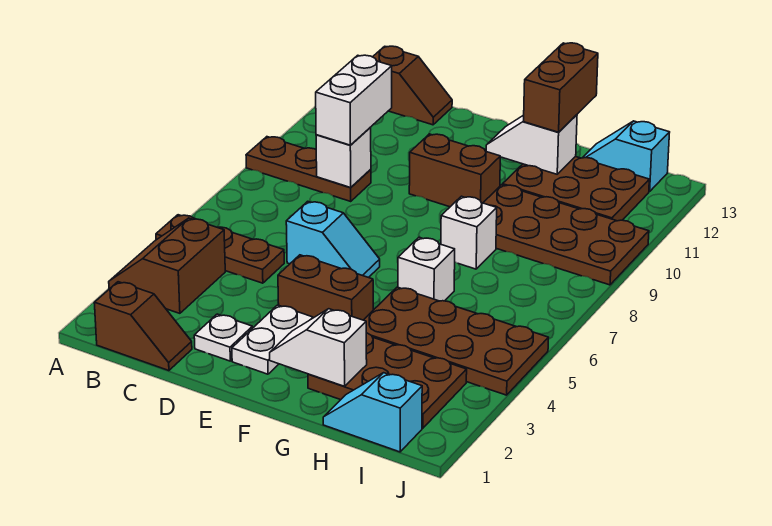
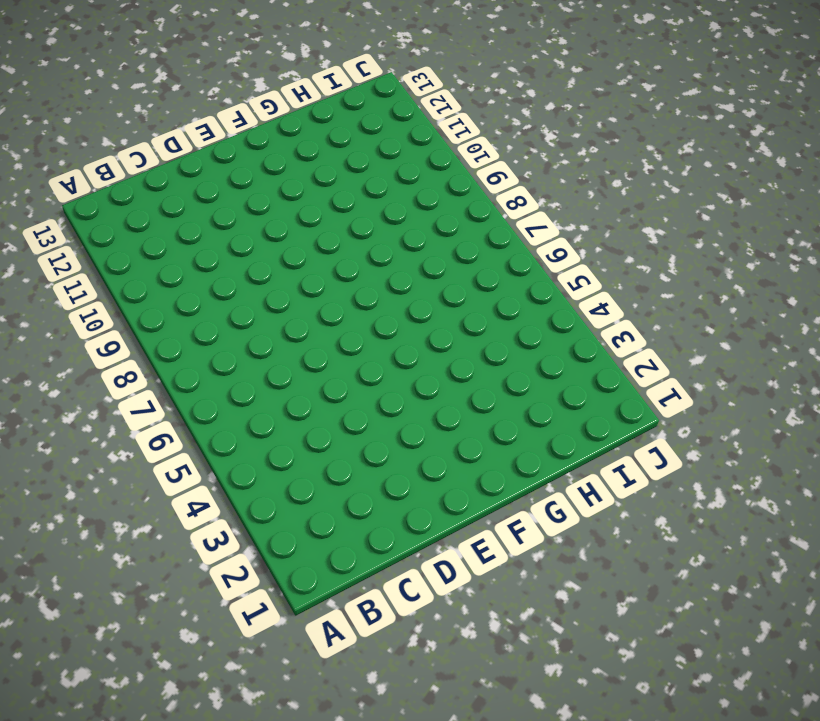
none -> brown slope A3:B4 level 1 top B
none -> brown plate A5:C5 level 1
none -> brown plate A9:C9 level 1

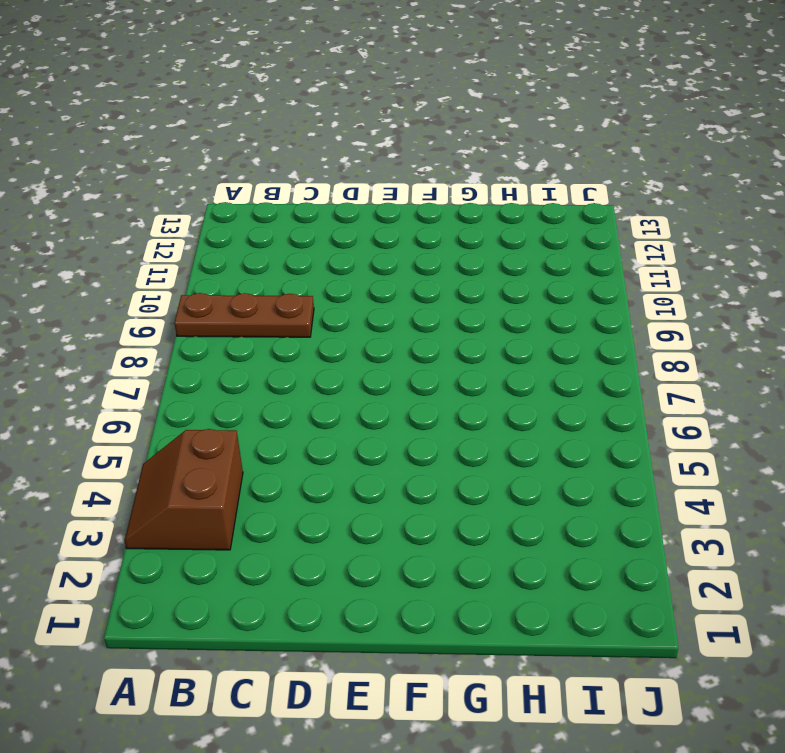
none -> brown plate A5:C5 level 1
none -> brown slope B1:C1 level 1 top B
none -> brown slope B13:C13 level 1 top B

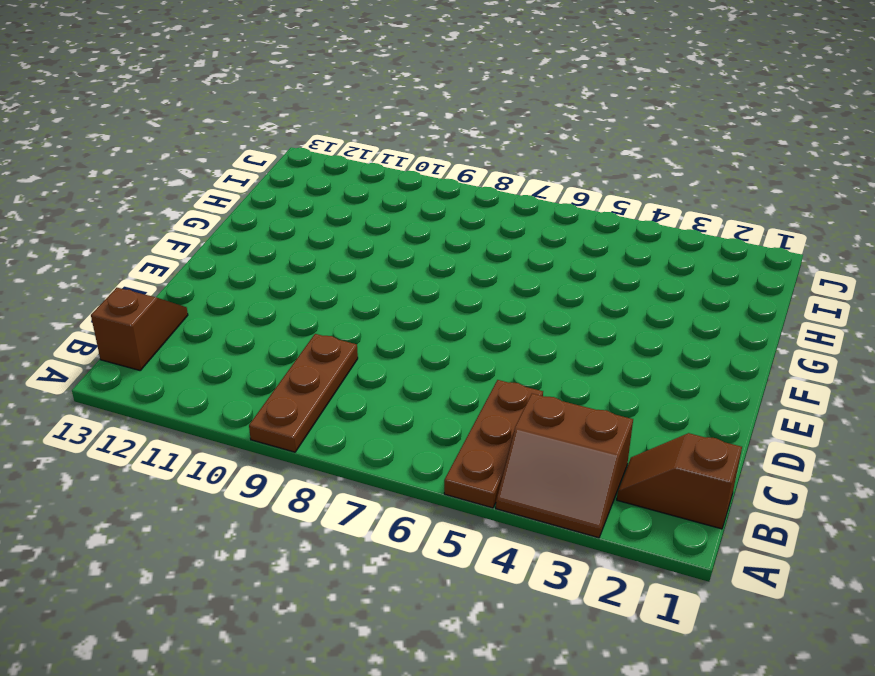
brown slope B1:B2 level 1 top 1 -> brown slope B1:C1 level 1 top B
none -> white plate D2 level 1
none -> cyan slope D6:E6 level 1 top D
none -> white plate E2:E3 level 1

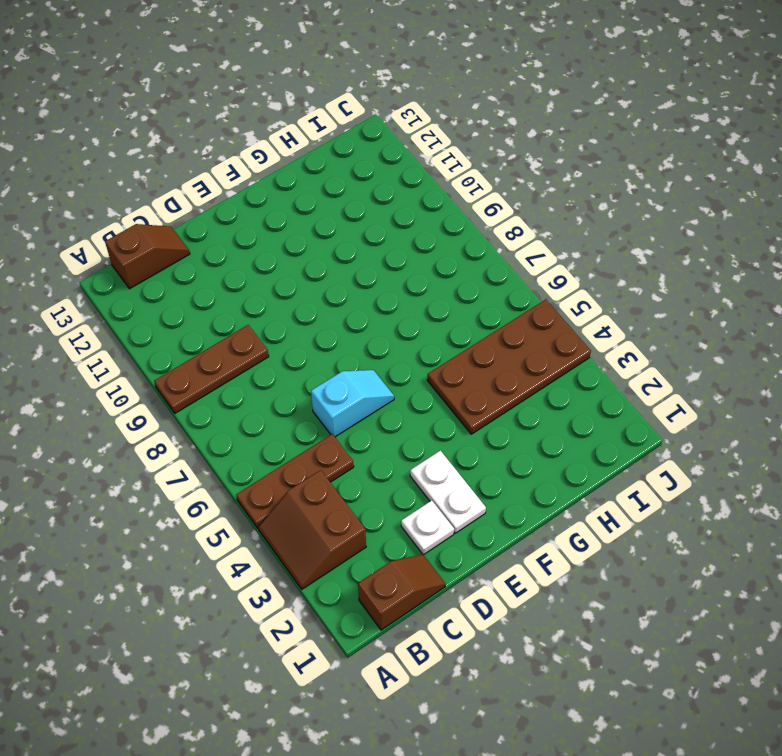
none -> brown brick E4:F4 level 1
none -> brown brick E10:F10 level 1
none -> brown plate G2:I3 level 1

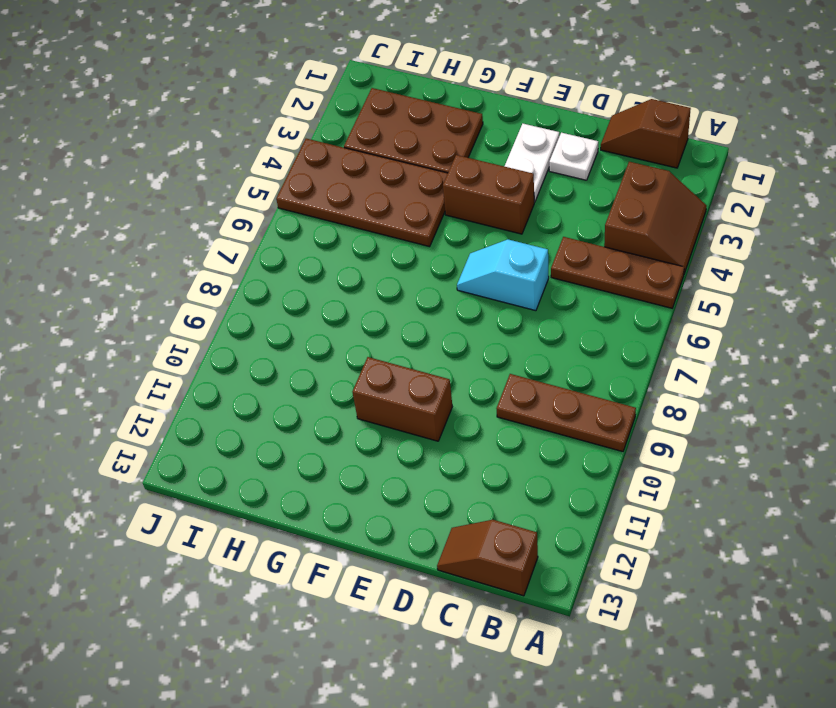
none -> white brick G6 level 1
none -> white brick G8 level 1
none -> brown plate G9:J10 level 1

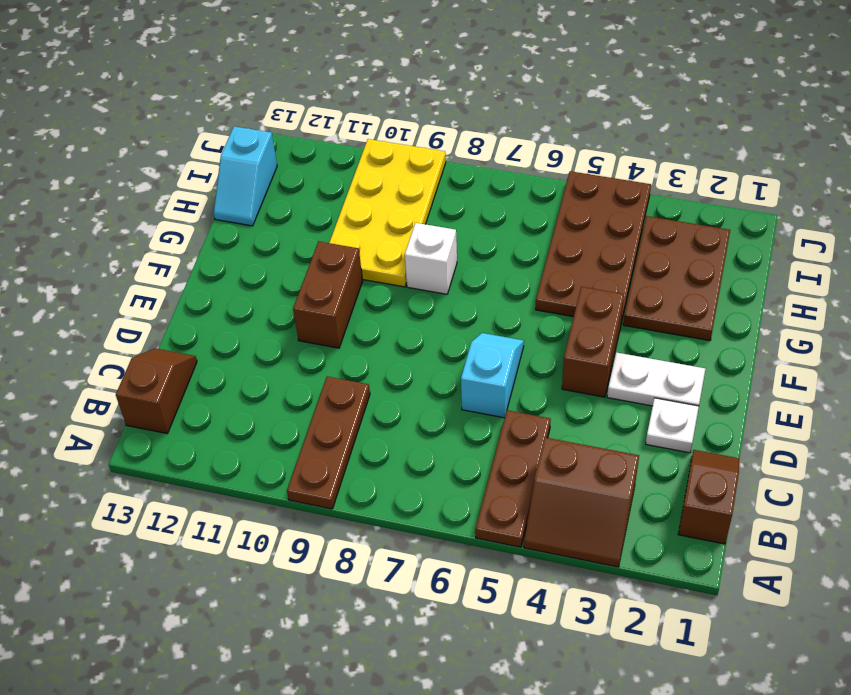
yellow plate G9:J10 level 1 -> brown plate G9:J10 level 1
none -> white brick G6 level 1
none -> brown plate G11:I12 level 1
none -> cyan slope H1:I1 level 1 top I

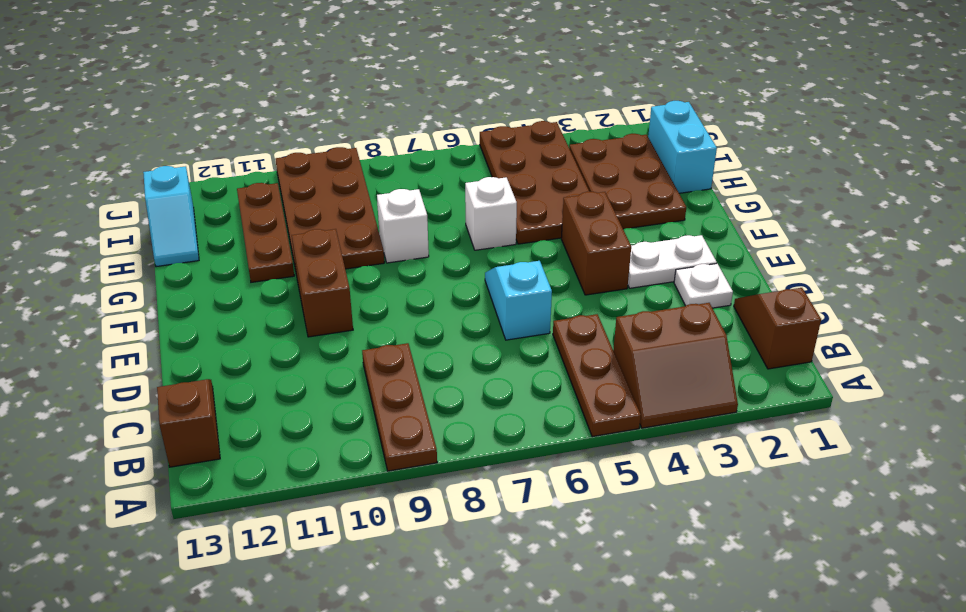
brown plate G11:I11 level 1 -> brown plate G11:I12 level 1
cyan brick H1:I1 level 1 -> cyan slope H1:I1 level 1 top I
none -> white brick C9 level 2
none -> white slope F2:G2 level 2 top G
none -> white slope F12:G12 level 2 top G

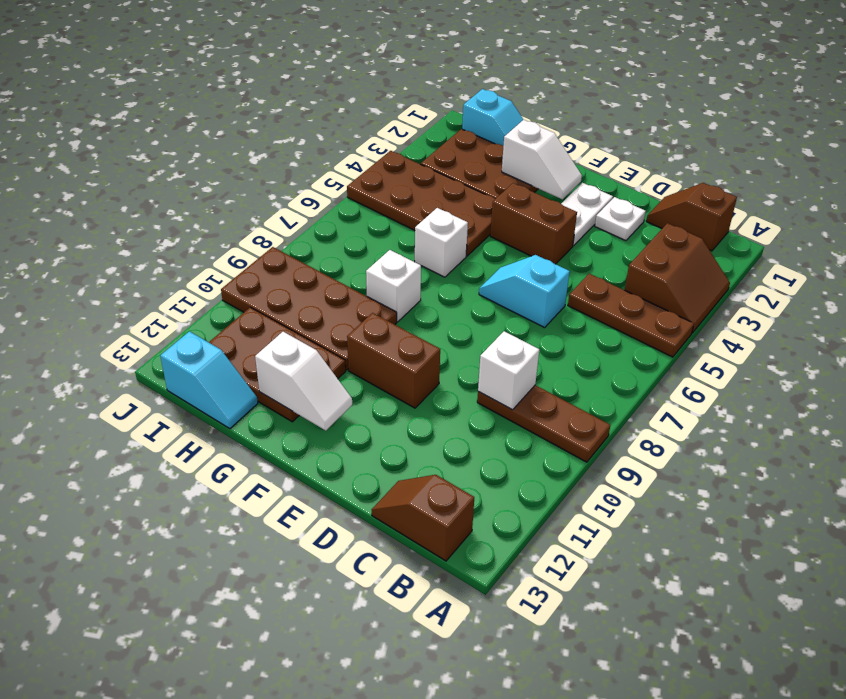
none -> white brick C9:C10 level 3
none -> brown brick G12:G13 level 3

